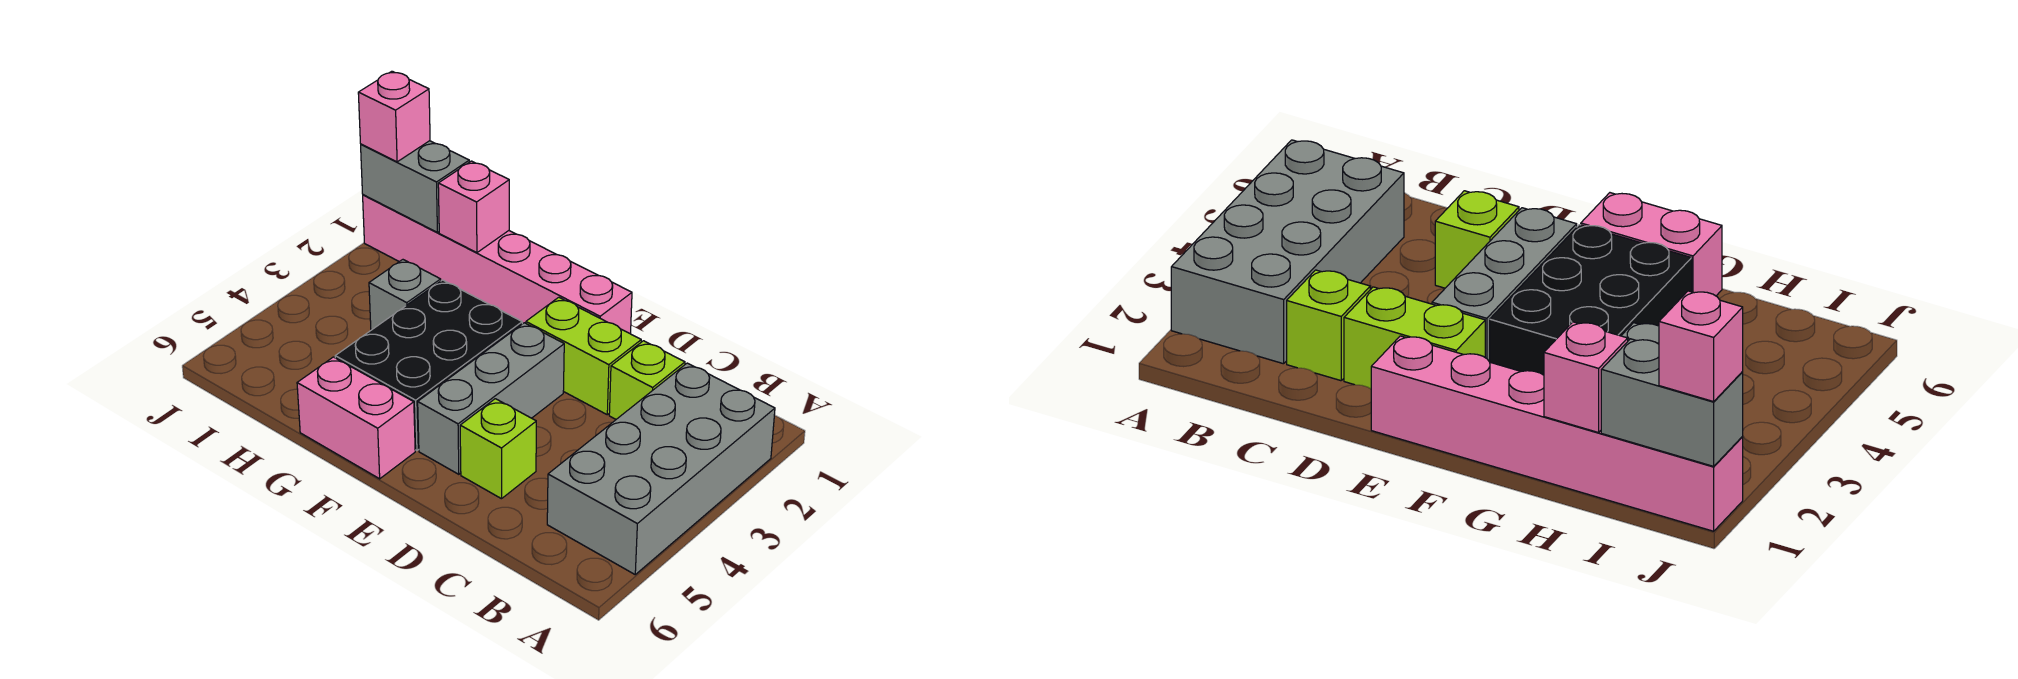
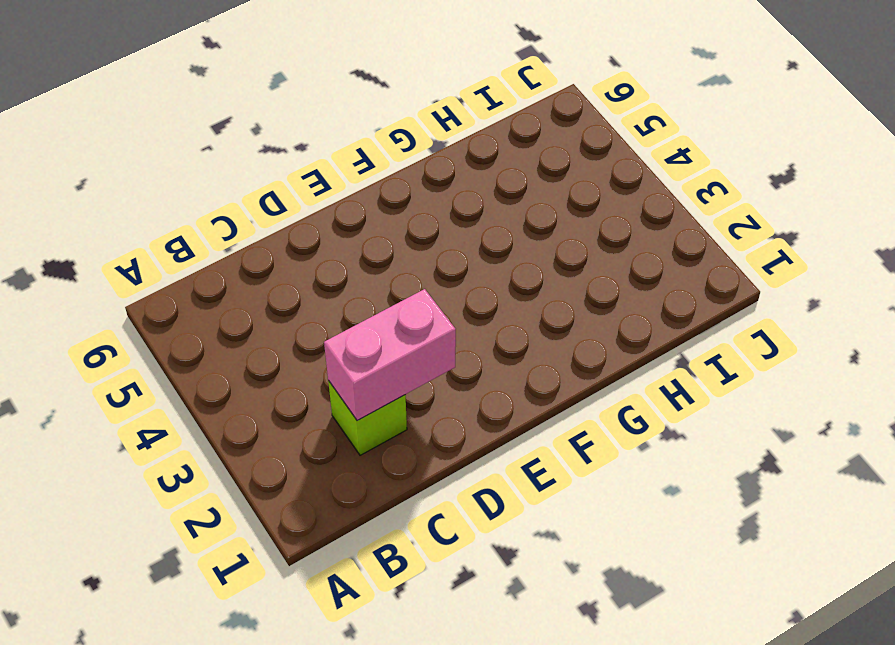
pink brick C2:D2 level 2 -> pink brick F6:G6 level 1
none -> grey brick A2:B5 level 1
none -> lime brick D2:E2 level 1
none -> lime brick D5 level 1

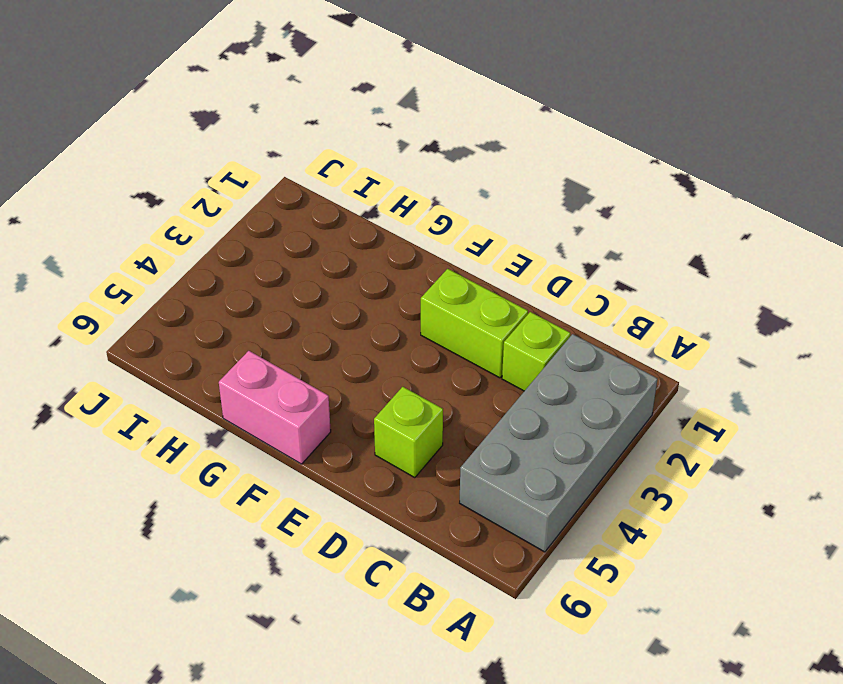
none -> pink brick E1:J1 level 1
none -> grey brick E3:E5 level 1
none -> black brick F3:G5 level 1

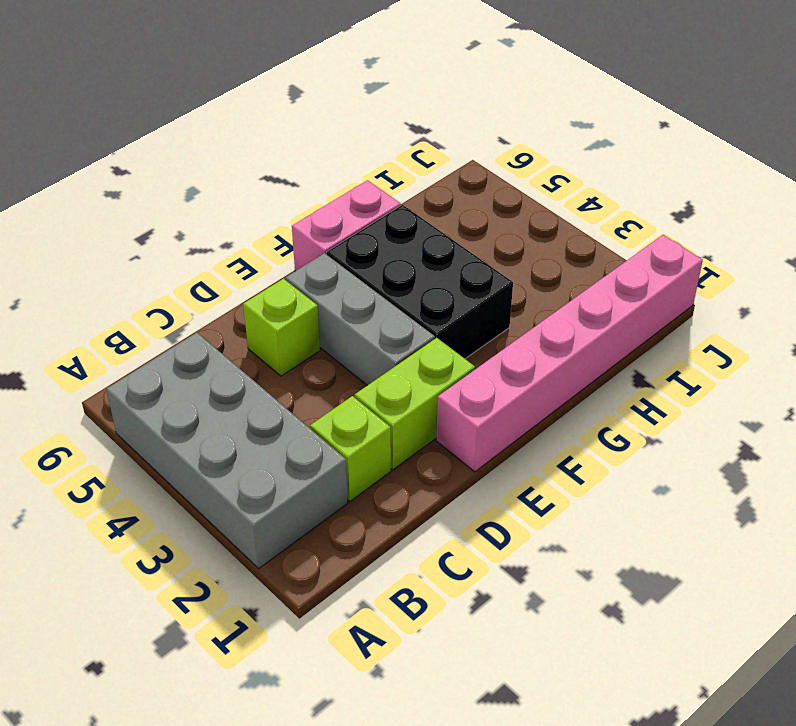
none -> grey brick H3 level 1
none -> pink brick H1 level 2
none -> grey brick I1:J1 level 2

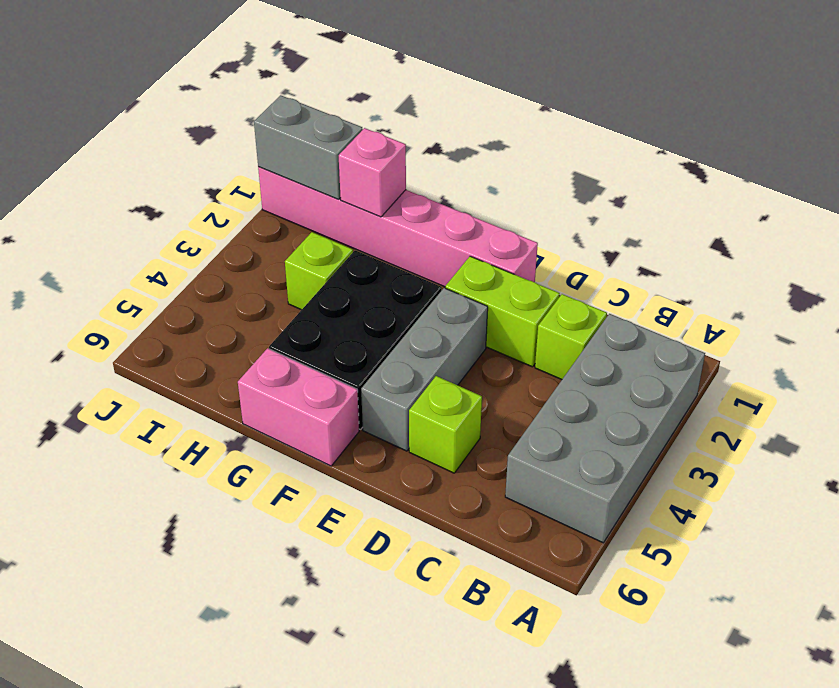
lime brick H3 level 1 -> grey brick H3 level 1
none -> pink brick J1 level 3

